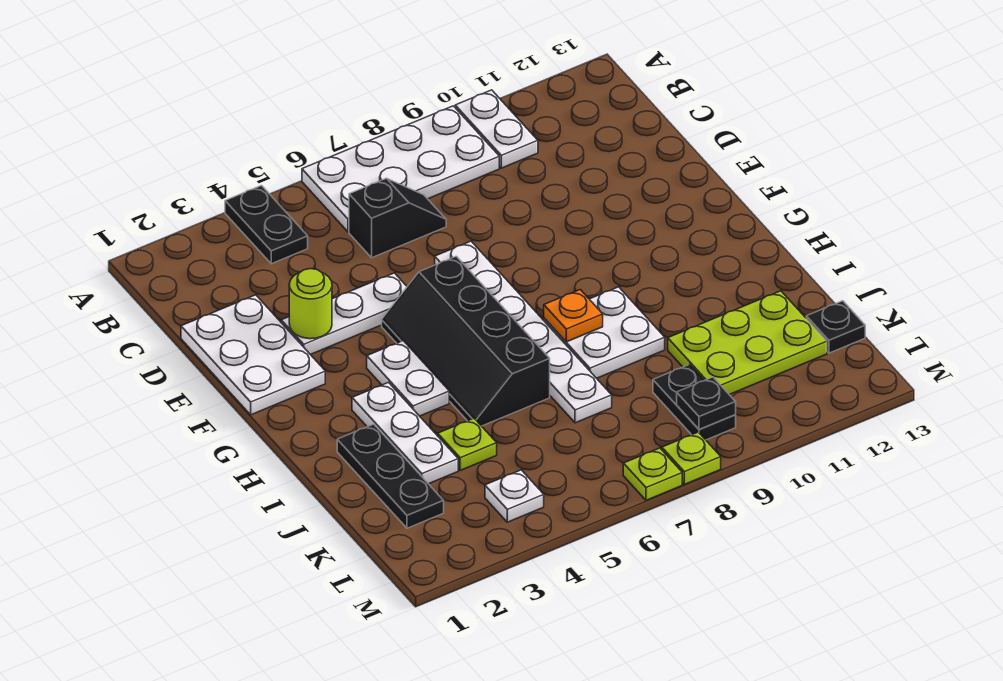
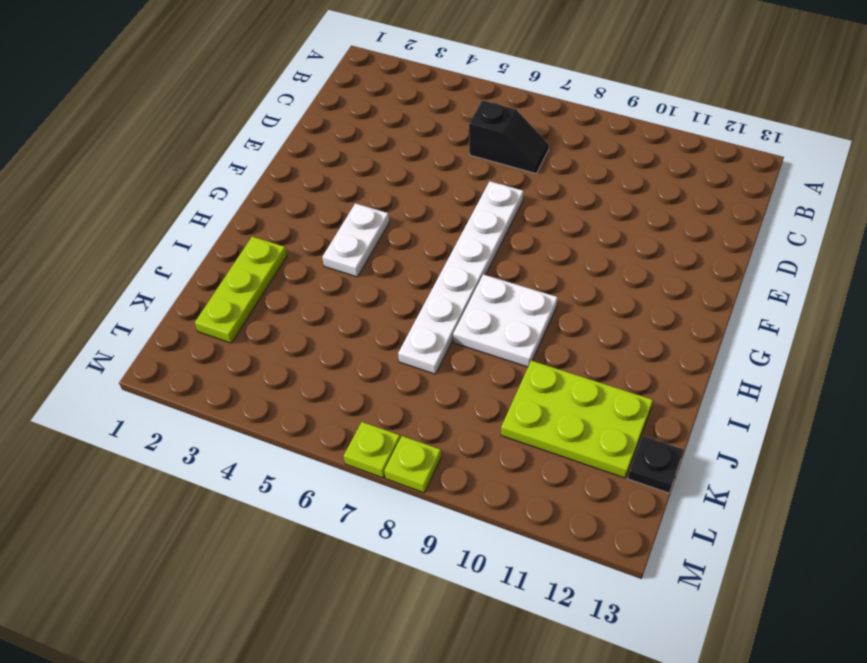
lime plate I2:K2 level 1 -> black plate I2:K2 level 1
none -> black plate A4:B4 level 1
none -> white plate A6:B9 level 1
none -> white plate A10:B10 level 1

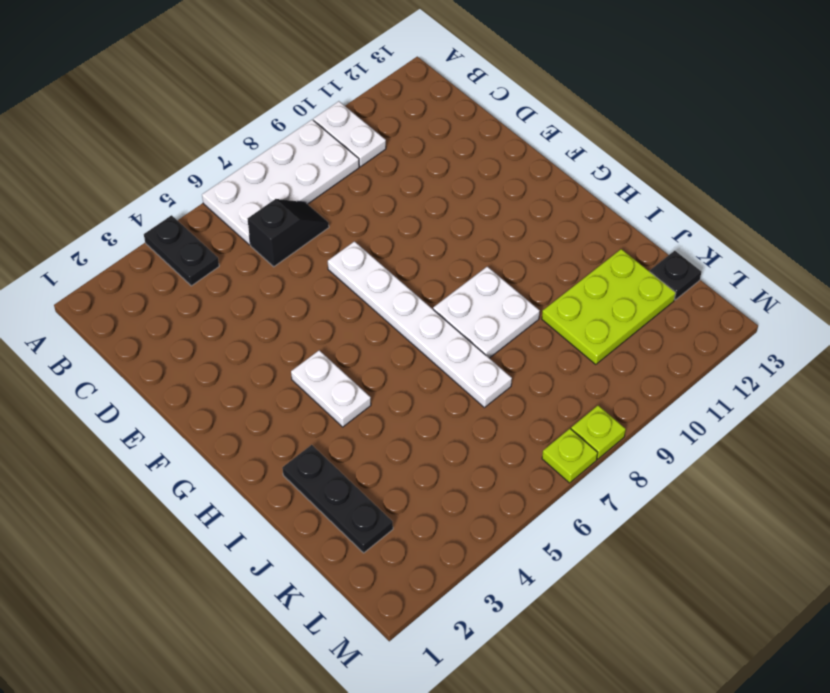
none -> white plate D1:F2 level 1
none -> white plate E3:E5 level 1
none -> black slope F5:I6 level 1 top 6

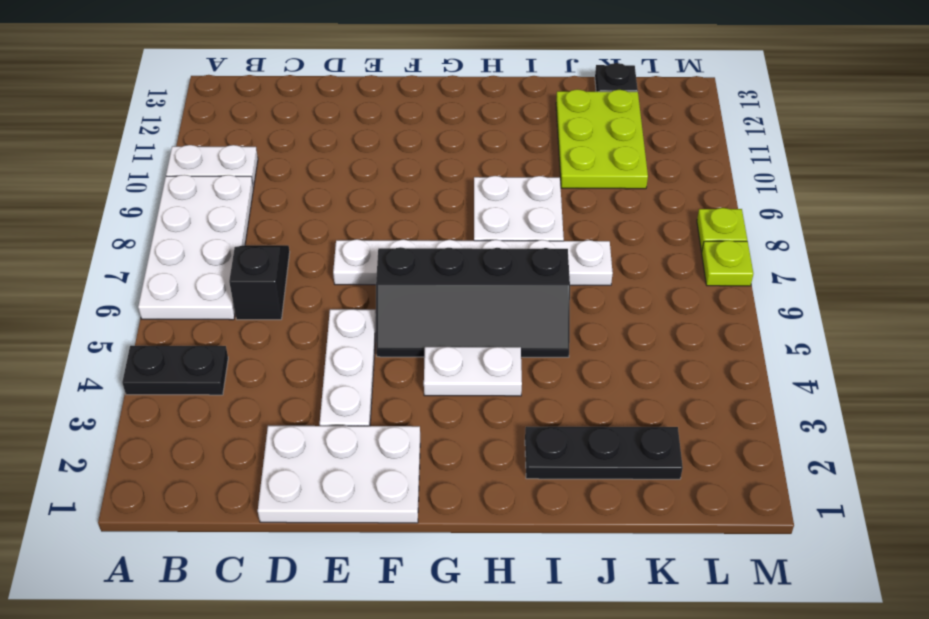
none -> white plate H3:J3 level 1
none -> lime plate J4 level 1
none -> black plate K9:L9 level 1

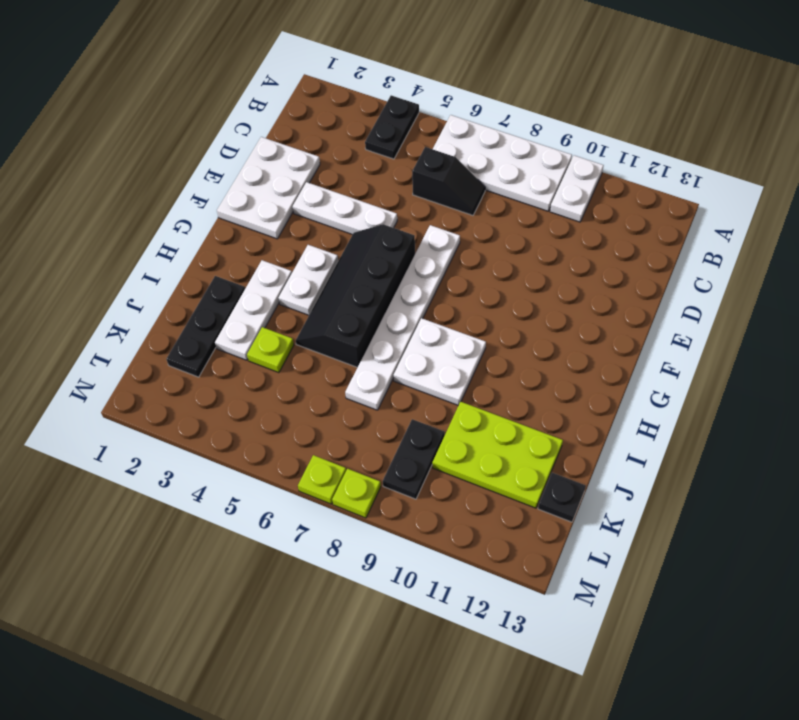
none -> white plate L4 level 1
none -> lime round brick E3 level 2
none -> orange plate H8 level 2

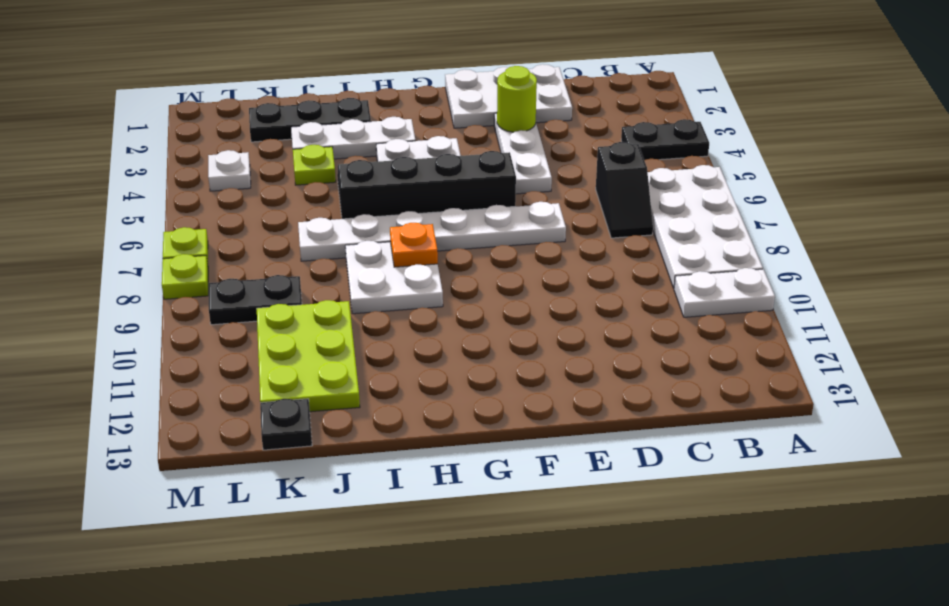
none -> black plate L9 level 2

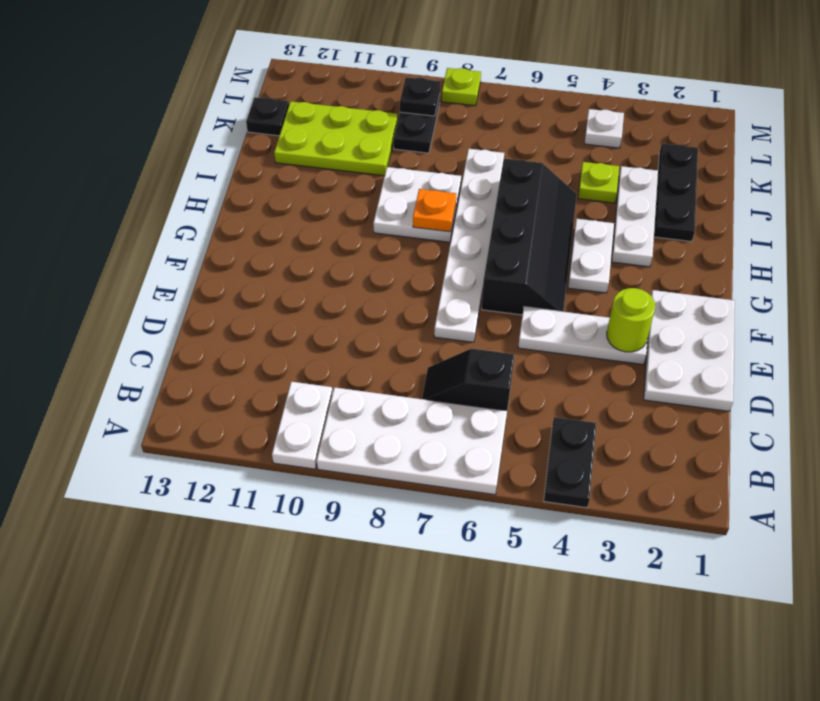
none -> lime plate M7 level 1

